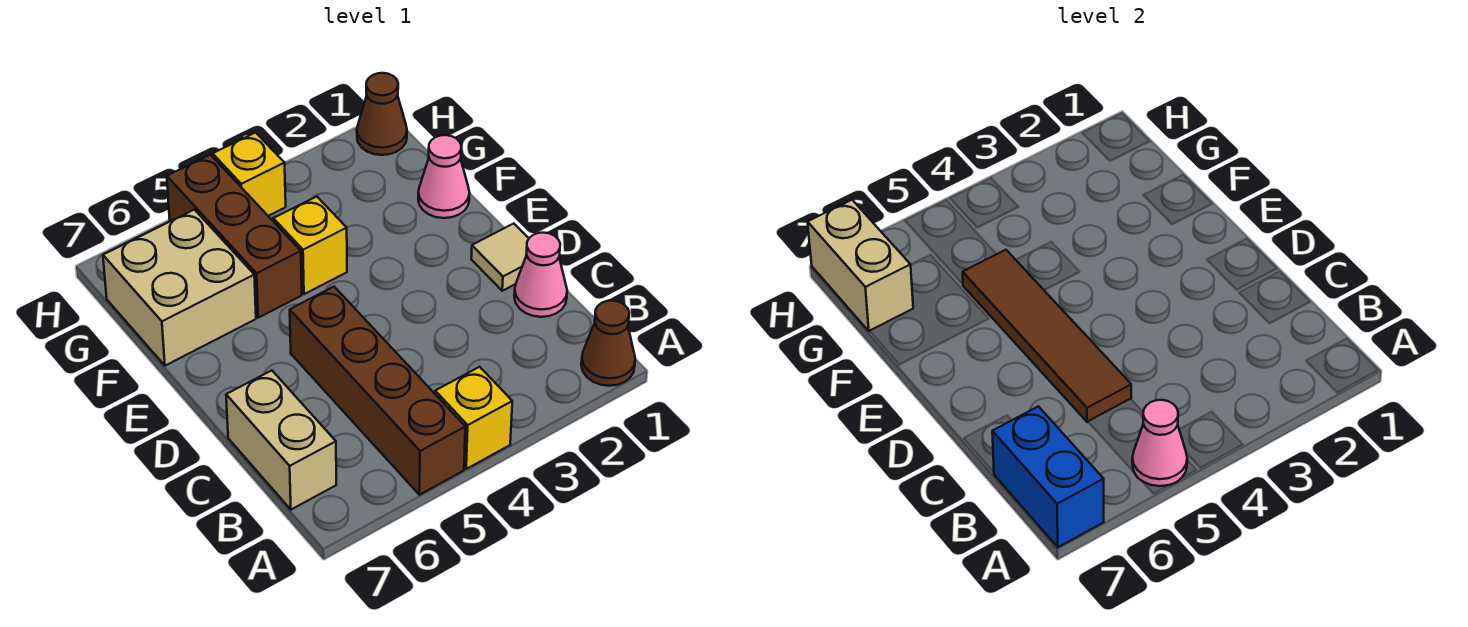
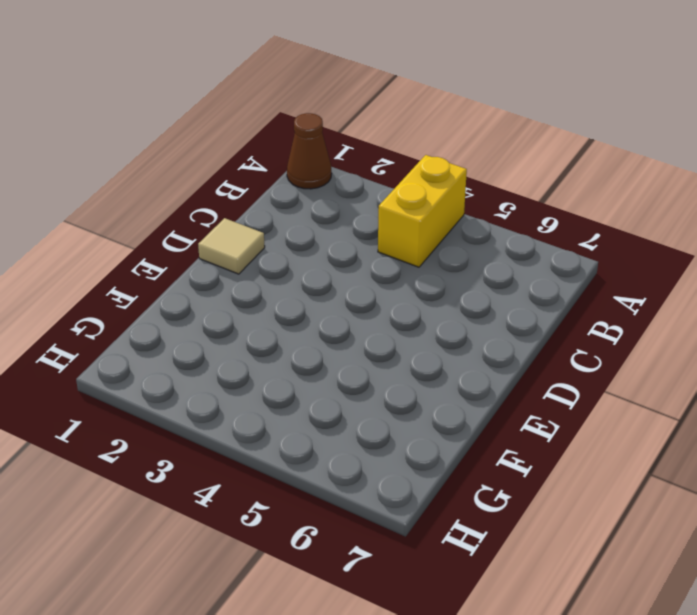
yellow brick A4:B4 level 1 -> yellow brick A4 level 1
none -> brown brick A5:D5 level 1
none -> tan brick B7:C7 level 1
none -> pink cone C1 level 1

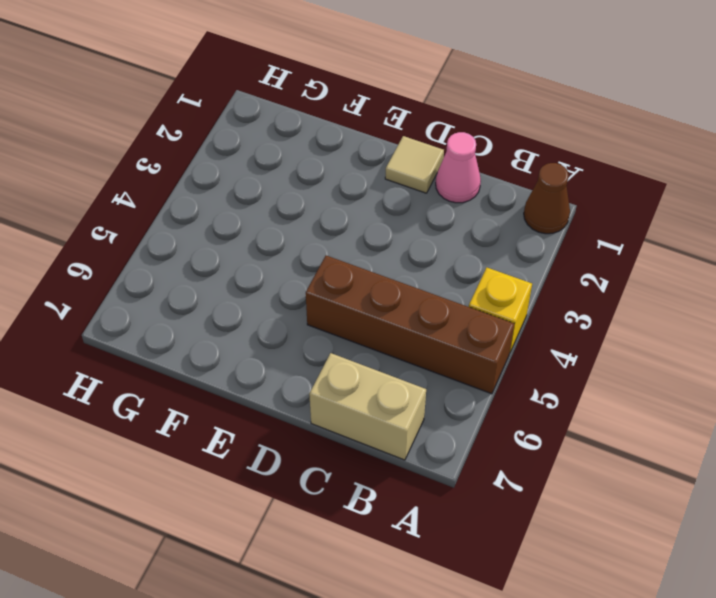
none -> pink cone F1 level 1
none -> yellow brick F4 level 1
none -> brown brick F5:H5 level 1

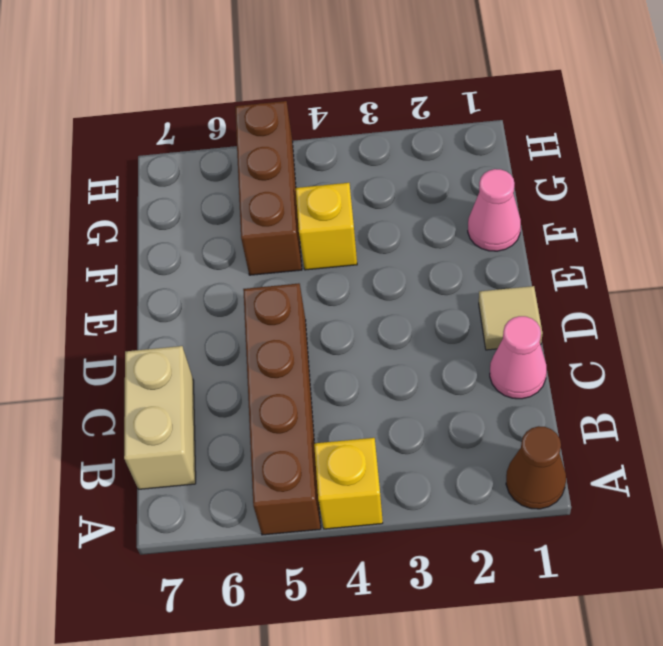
none -> tan brick F6:G7 level 1
none -> brown cone H1 level 1
none -> yellow brick H4 level 1

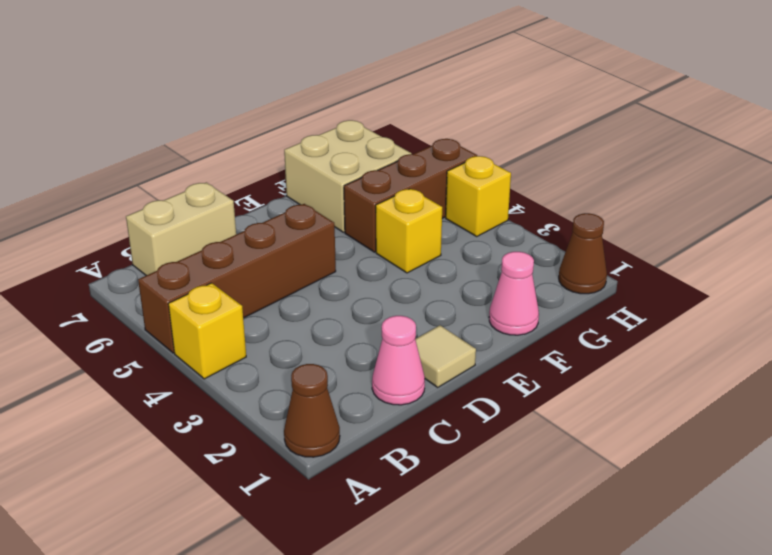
none -> pink cone A5 level 2
none -> blue brick A7:B7 level 2
none -> brown tile C5:F5 level 2

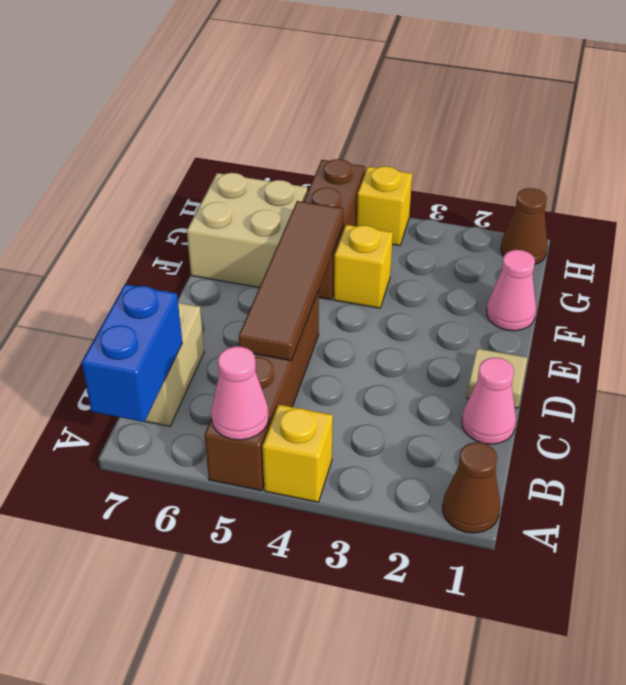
none -> tan brick G7:H7 level 2

